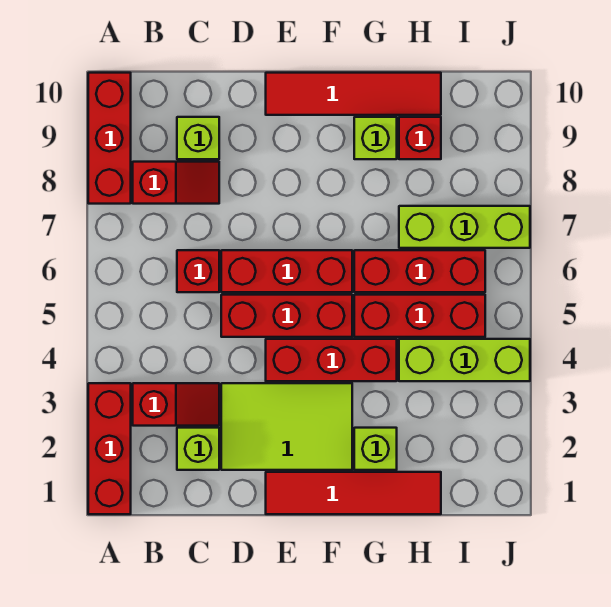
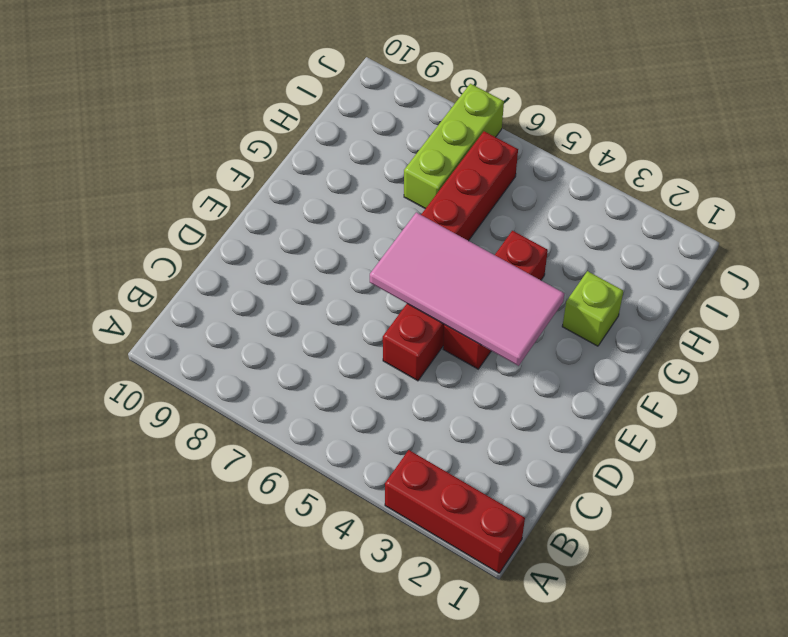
pink tile E3:F6 level 2 -> none
none -> red brick A8:A10 level 1
none -> red slope B3:C3 level 1 top B
none -> red slope B8:C8 level 1 top B

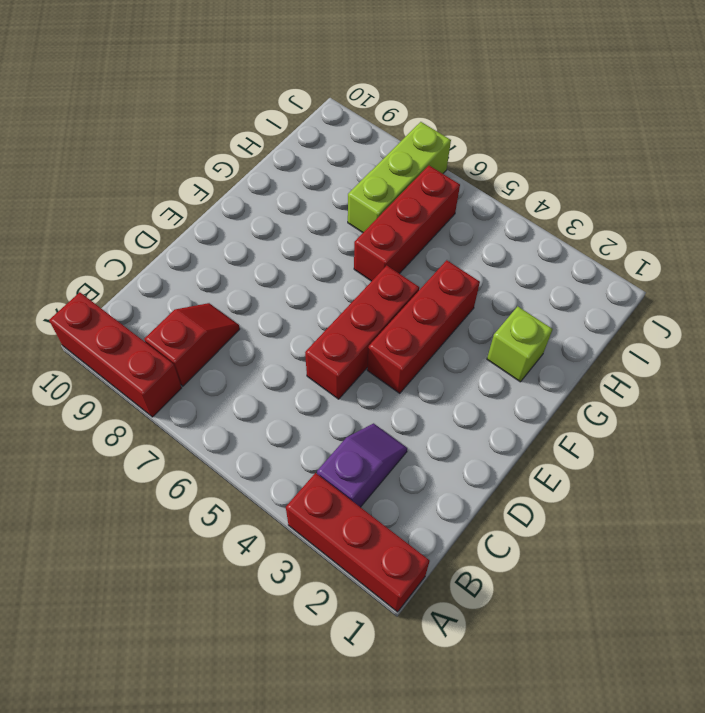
purple slope B3:C3 level 1 top B -> red slope B3:C3 level 1 top B
none -> lime brick C2 level 1
none -> red brick C6 level 1
none -> lime brick C9 level 1

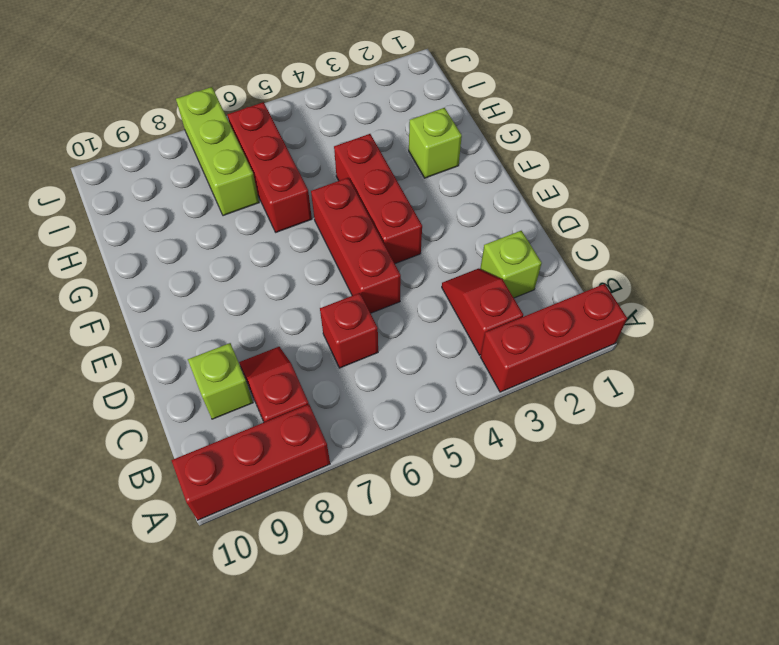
none -> lime tile D2:F3 level 1
none -> red brick D6:F6 level 1
none -> red tile E1:H1 level 1

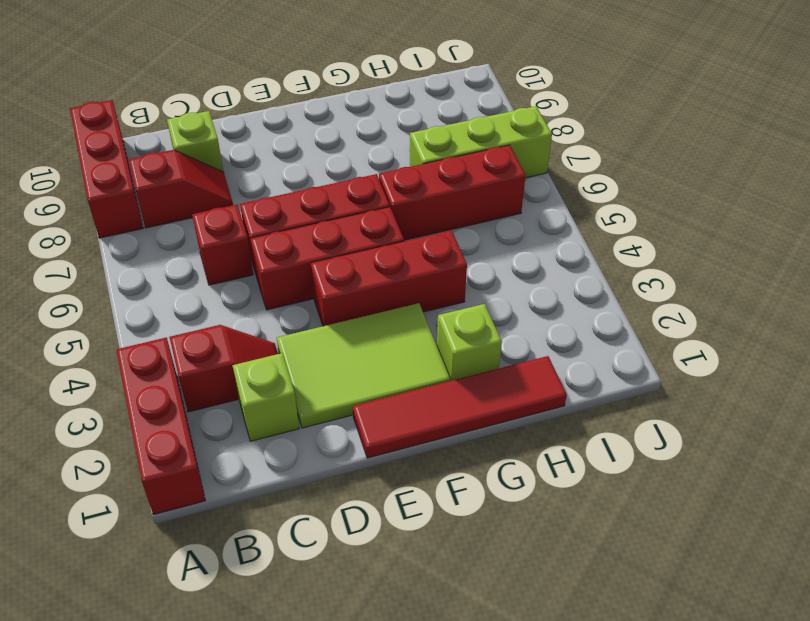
none -> red tile E10:H10 level 1
none -> red brick G5:I5 level 1
none -> lime brick G9 level 1

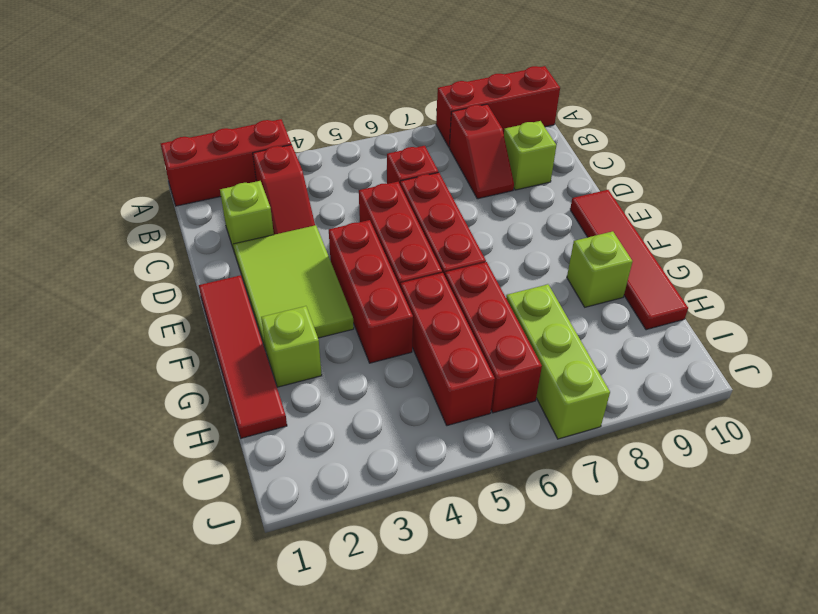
none -> lime brick H4:J4 level 1
none -> red brick H9 level 1

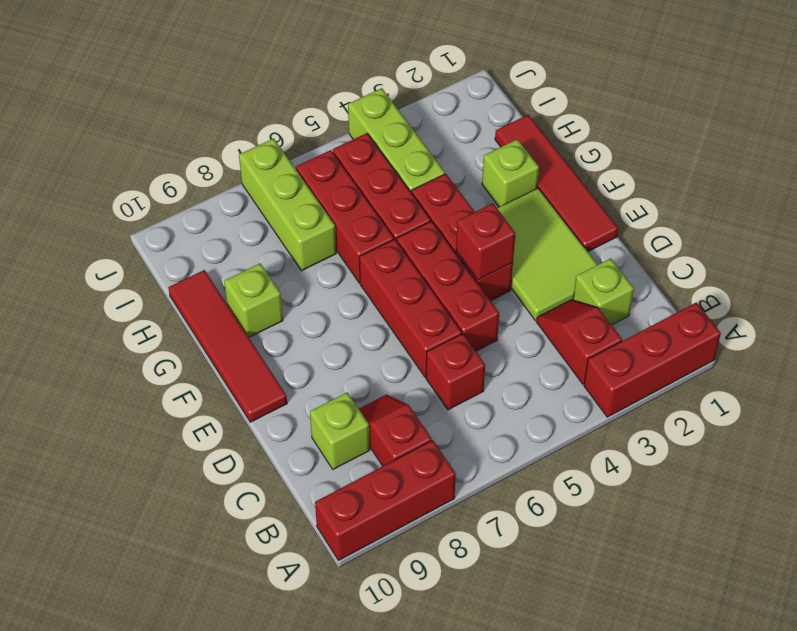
red brick E4 level 2 -> red brick H9 level 1

